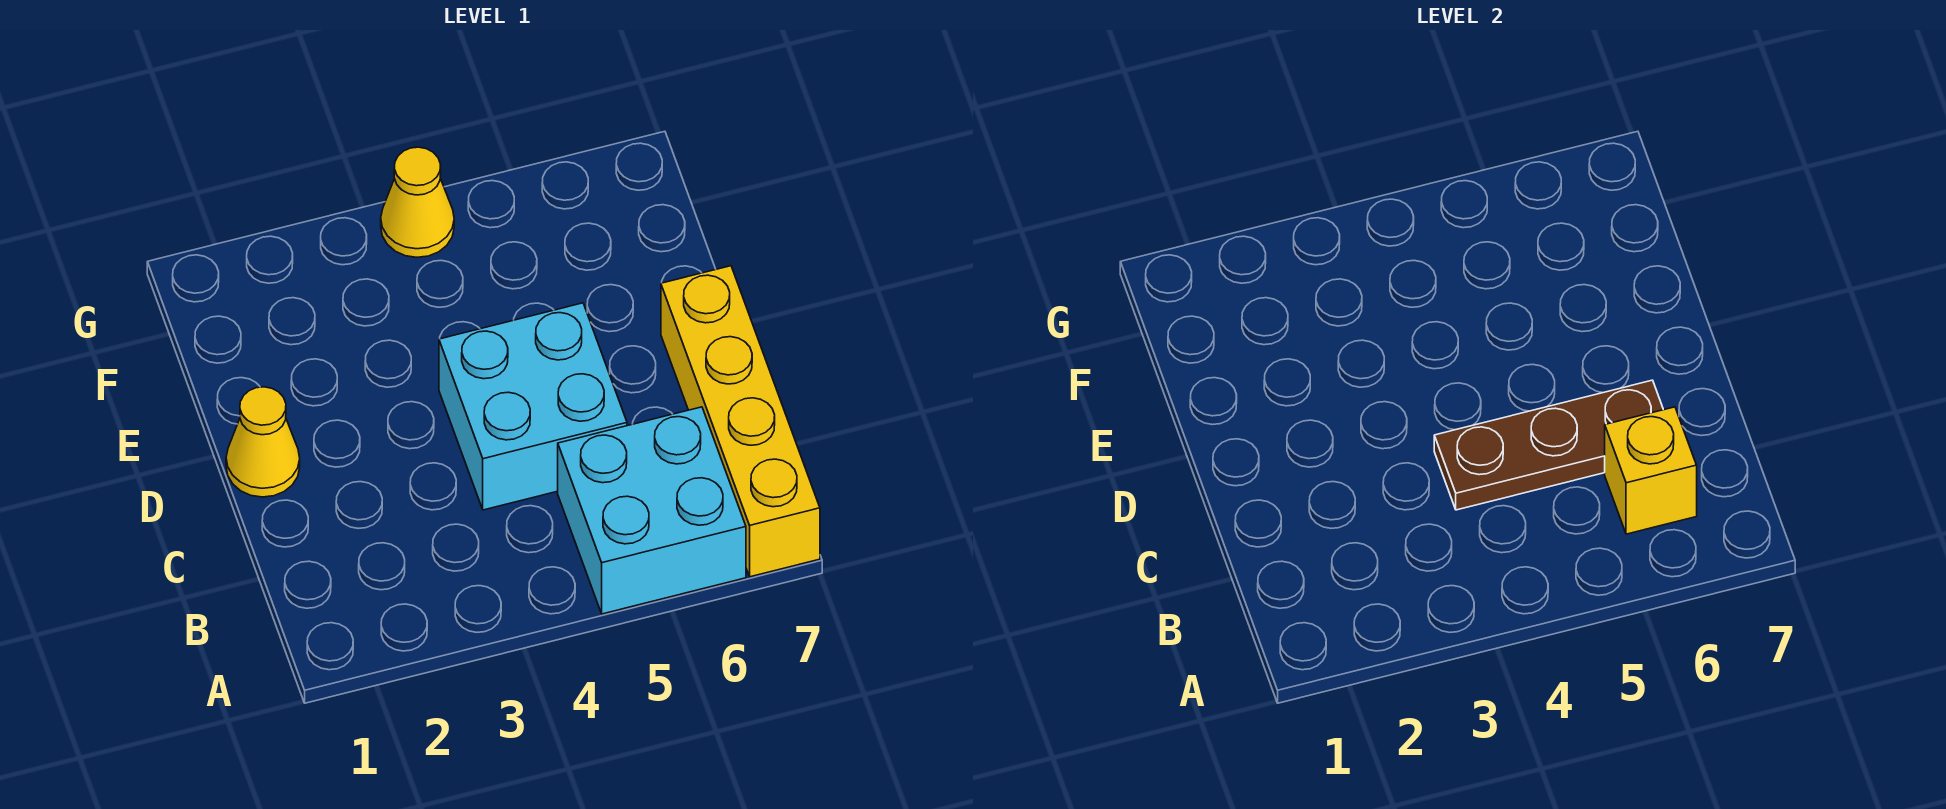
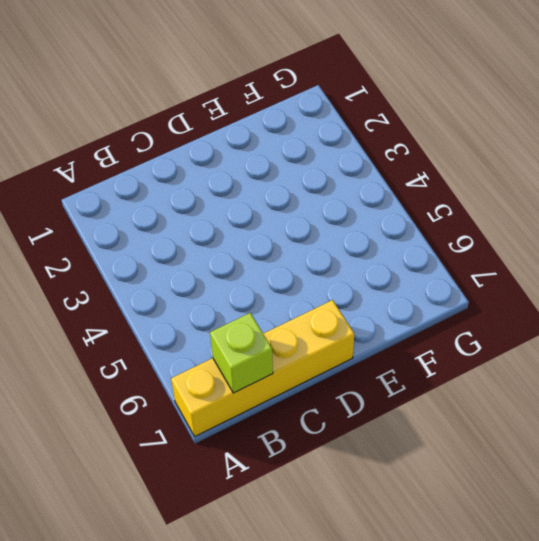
lime brick B7 level 2 -> none
none -> cyan brick A5:B6 level 1
none -> cyan brick C4:D5 level 1

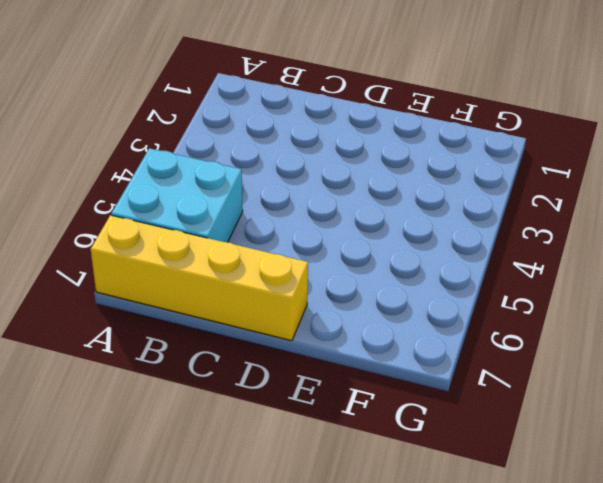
none -> cyan brick C4:D5 level 1
none -> yellow cone D1 level 1

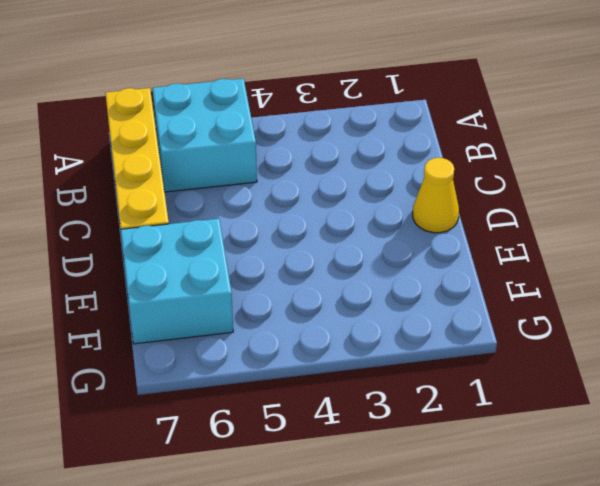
cyan brick E6:F7 level 1 -> cyan brick C4:D5 level 1
none -> yellow cone G4 level 1
none -> yellow brick B6 level 2

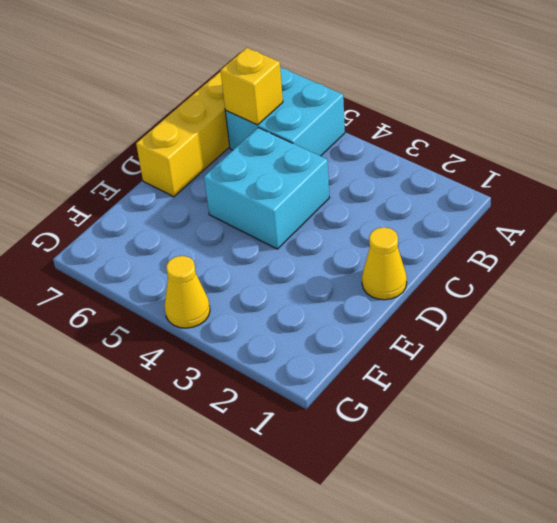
none -> brown plate C4:C6 level 2

